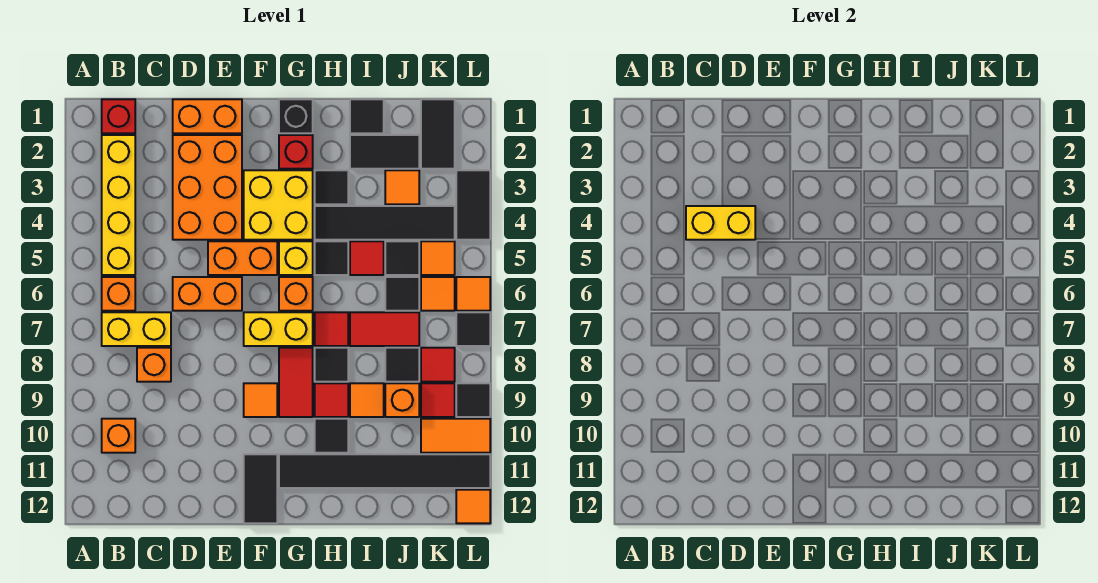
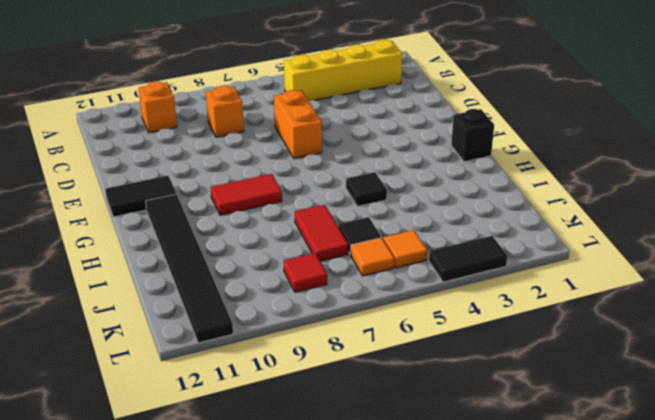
none -> red brick B1 level 1
none -> orange brick B6 level 1
none -> yellow brick B7:C7 level 1
none -> orange brick D1:E1 level 1

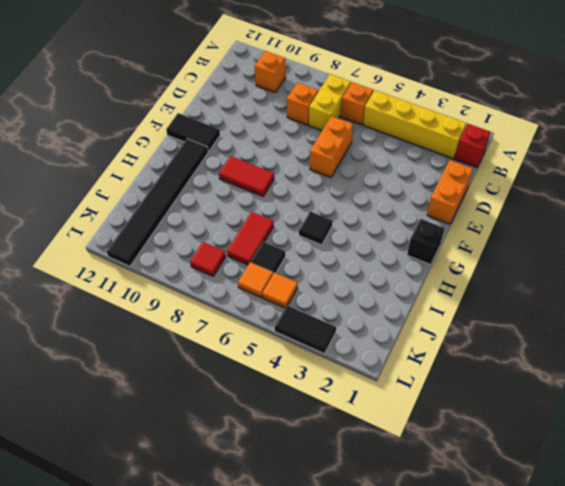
none -> orange brick D2:E4 level 1
none -> orange brick E5:F5 level 1
none -> yellow brick F3:G4 level 1
none -> yellow brick F7:G7 level 1

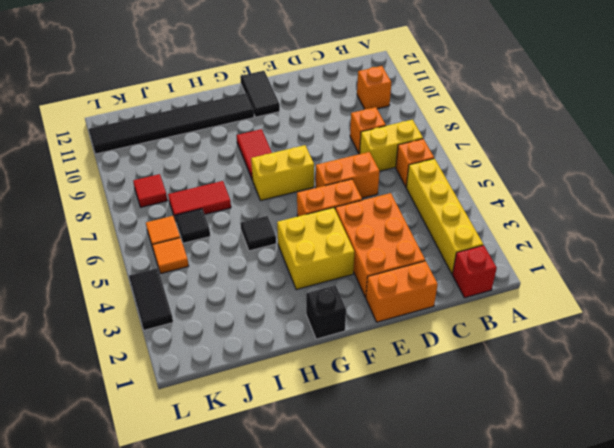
none -> orange tile F9 level 1
none -> red brick G2 level 1
none -> yellow brick G5 level 1
none -> orange brick G6 level 1

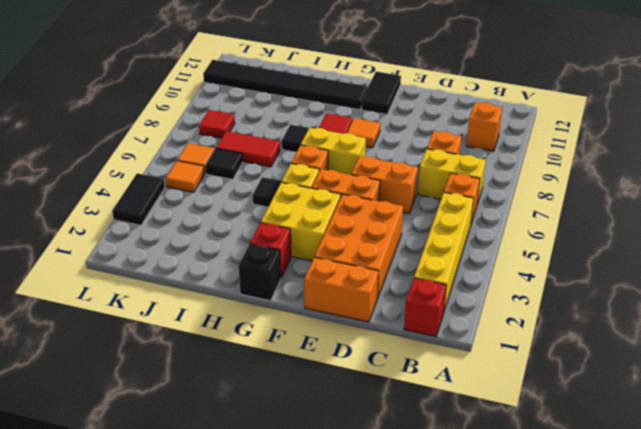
none -> black tile H3 level 1
none -> black tile H4:K4 level 1
none -> red tile H7 level 1
none -> red tile H9 level 1

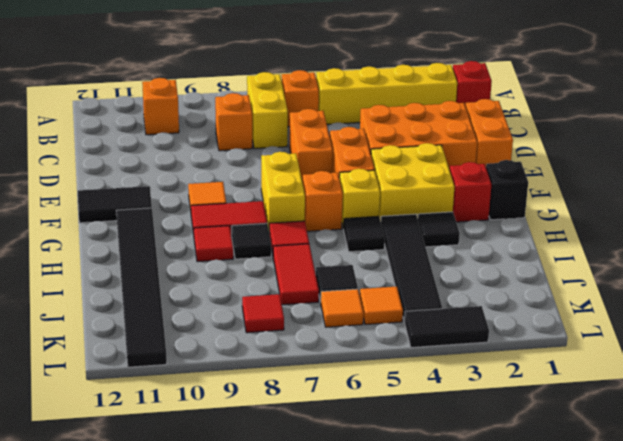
none -> black tile H10 level 1
none -> black tile I1 level 1
none -> black tile I2:J2 level 1
none -> red tile I5 level 1

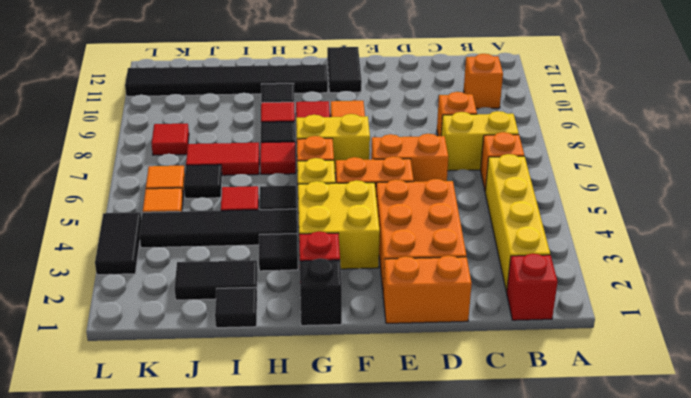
none -> orange tile I9 level 1
none -> orange tile J3 level 1
none -> black tile J5 level 1
none -> black tile J8 level 1

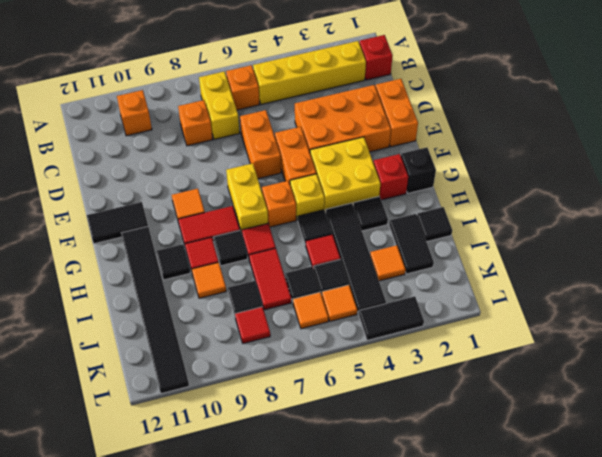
none -> orange brick J9 level 1
none -> black tile K1:K2 level 1
none -> red tile K9 level 1
none -> orange tile K10:L10 level 1

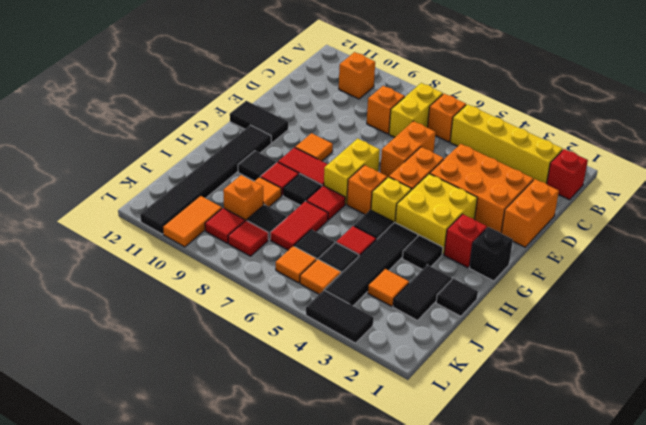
none -> black tile K1:K2 level 1
none -> orange tile L6 level 1
none -> black tile L7 level 1
none -> black tile L9 level 1

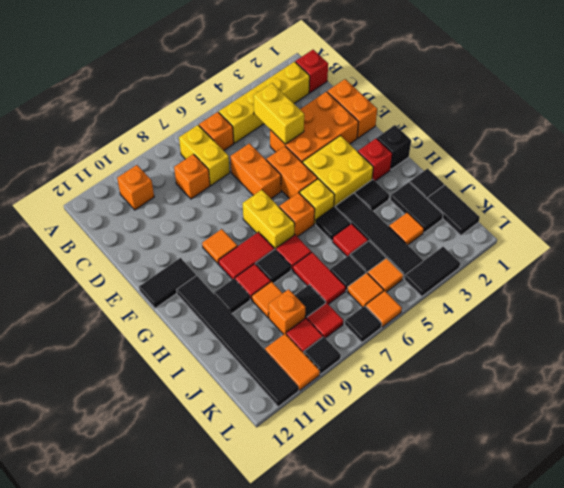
black tile J1:K1 level 1 -> black tile K1:K2 level 1
none -> orange tile L12 level 1

